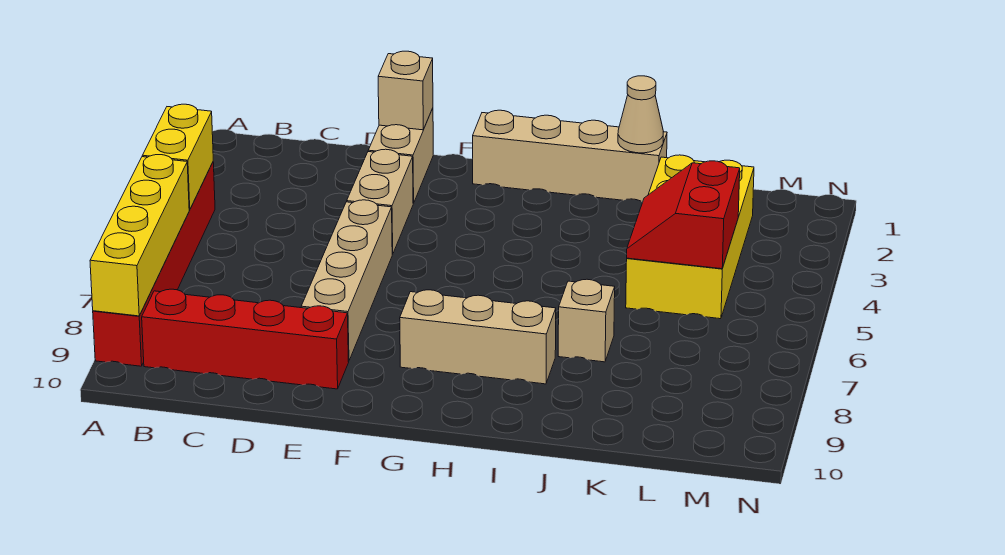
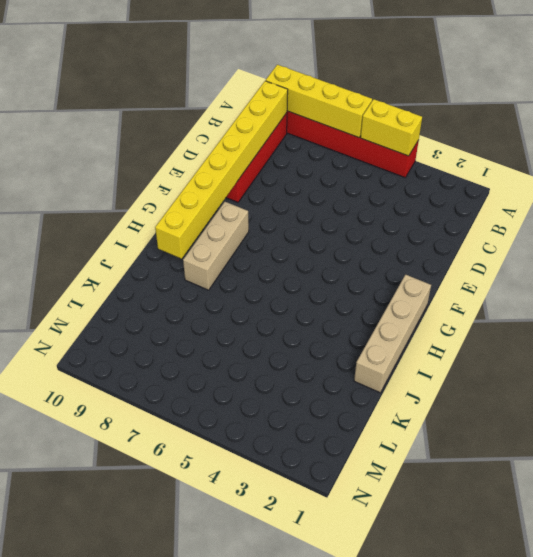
yellow brick B9:I9 level 2 -> none
none -> tan brick E1:E2 level 1
none -> tan brick E3:E4 level 1
none -> tan brick E5:E8 level 1

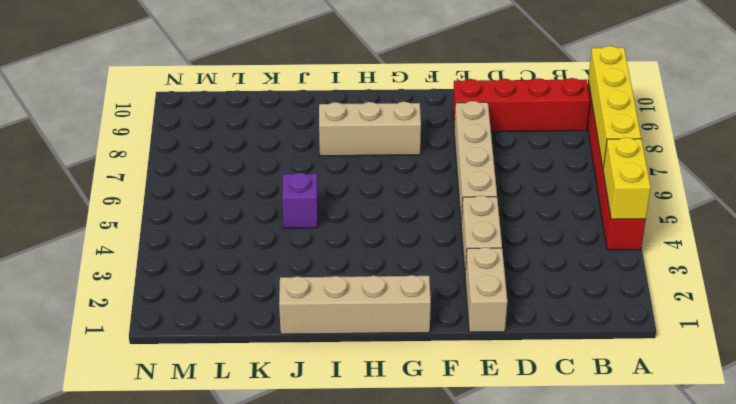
purple brick J5 level 1 -> none
none -> tan brick J7 level 1
none -> yellow brick K2:L5 level 1
none -> tan brick E1 level 2

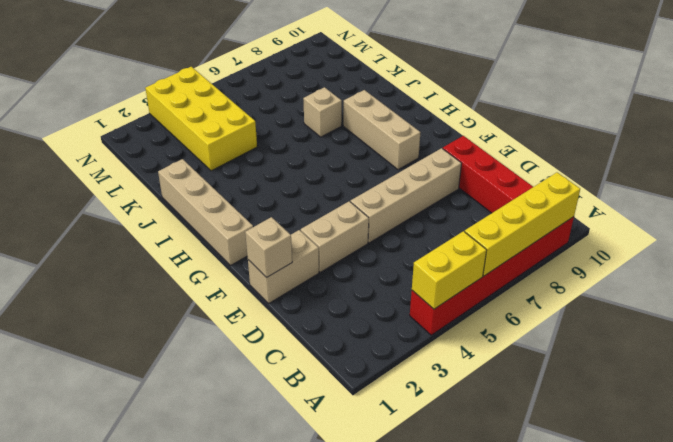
yellow brick K3:N4 level 1 -> yellow brick K2:L5 level 1
none -> tan cone J1 level 2
none -> red slope K4:L5 level 2 top L

